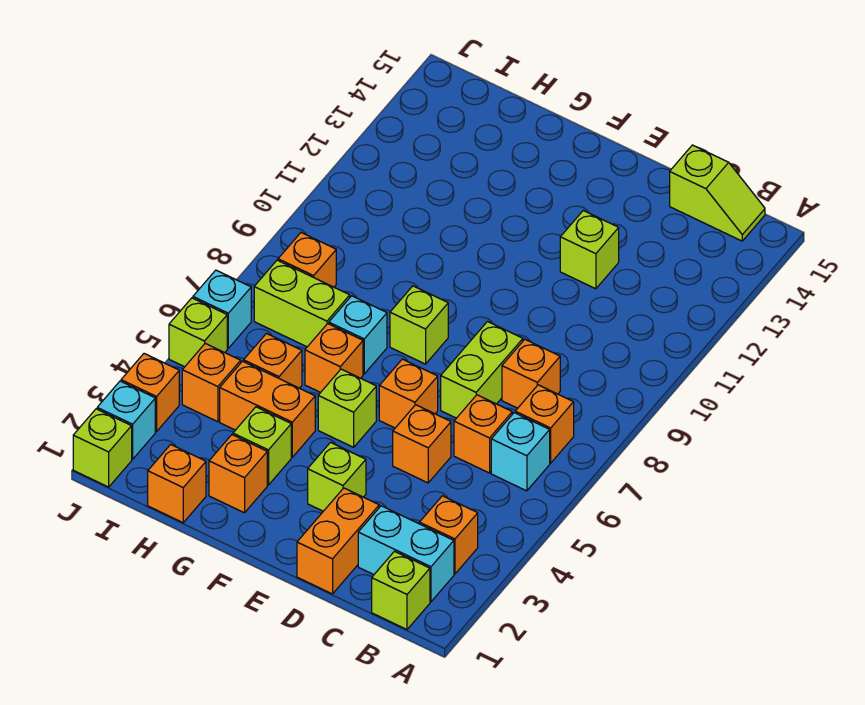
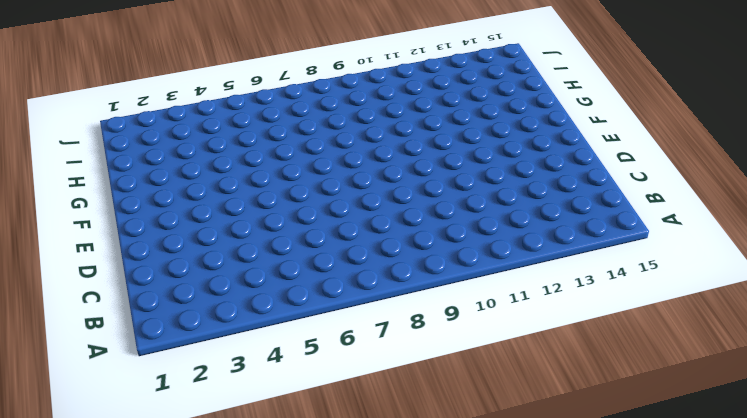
none -> lime brick B1 level 1
none -> cyan brick B2:C2 level 1
none -> orange brick B3 level 1
none -> cyan brick B6 level 1

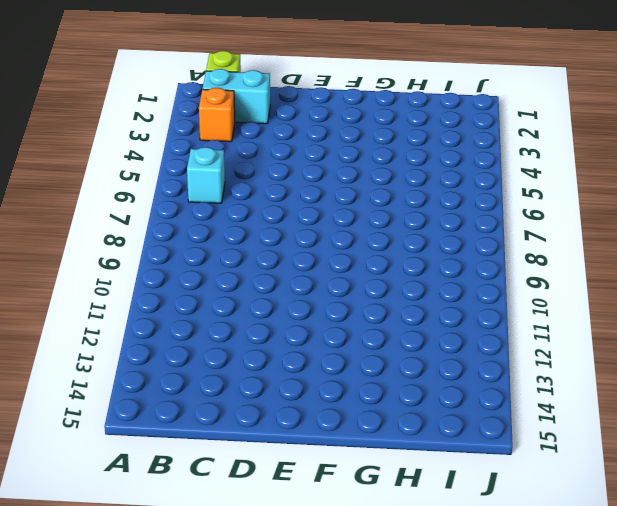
none -> orange brick B7 level 1
none -> lime slope B15:C15 level 1 top C
none -> orange brick C6 level 1
none -> orange brick C8 level 1

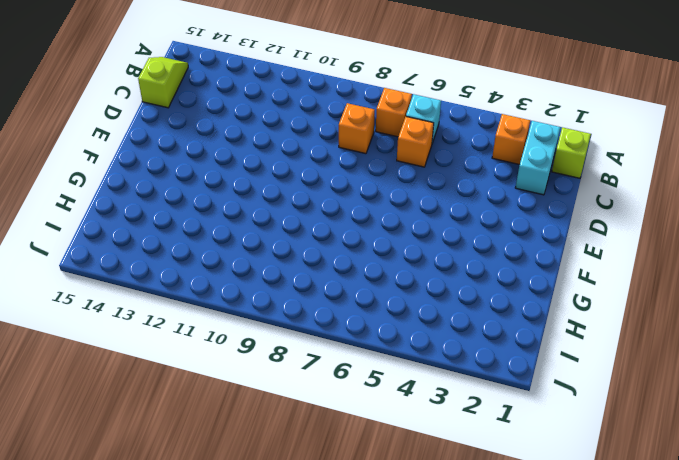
none -> orange brick D1:D2 level 1
none -> orange brick D5 level 1
none -> lime brick D7:D8 level 1
none -> lime brick D12 level 1

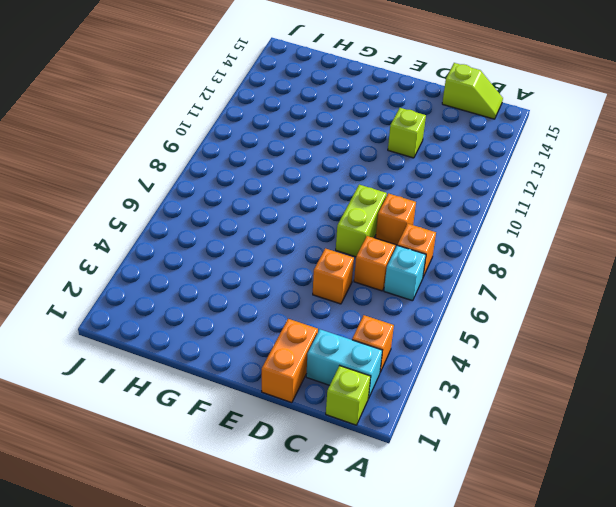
none -> lime brick E3 level 1
none -> orange brick E6 level 1
none -> lime brick F5 level 1
none -> lime brick F8 level 1

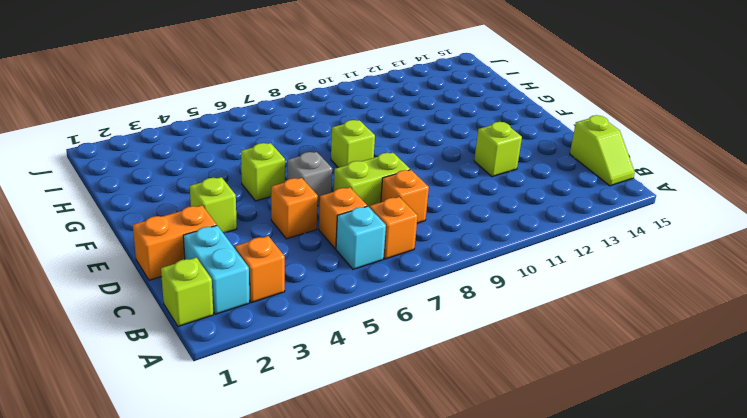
grey brick E6 level 1 -> orange brick E6 level 1
none -> orange brick G2 level 1
none -> lime brick G3 level 1
none -> orange brick G4:H4 level 1
none -> orange brick G6 level 1

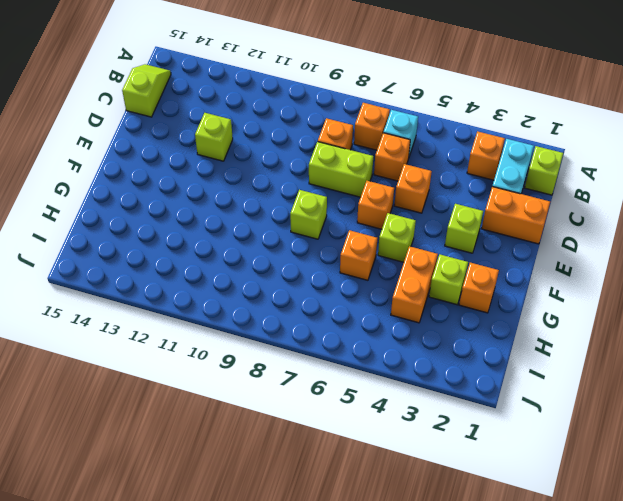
none -> cyan brick G7 level 1
none -> orange brick H1 level 1
none -> orange brick H5 level 1
none -> lime brick H7:I7 level 1

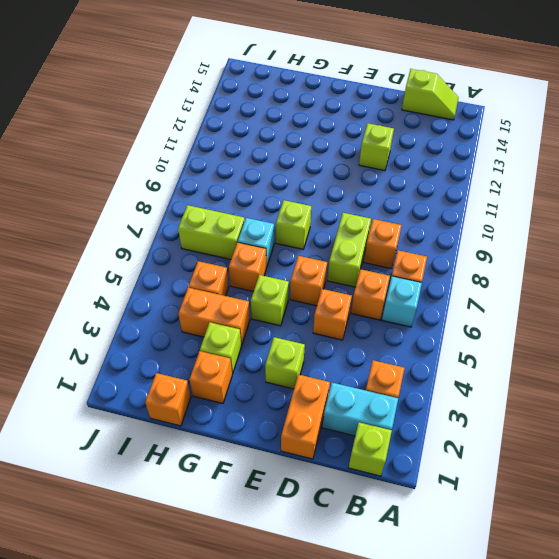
none -> orange brick I4 level 1
none -> orange brick I8 level 1
none -> lime brick J1 level 1
none -> cyan brick J2 level 1

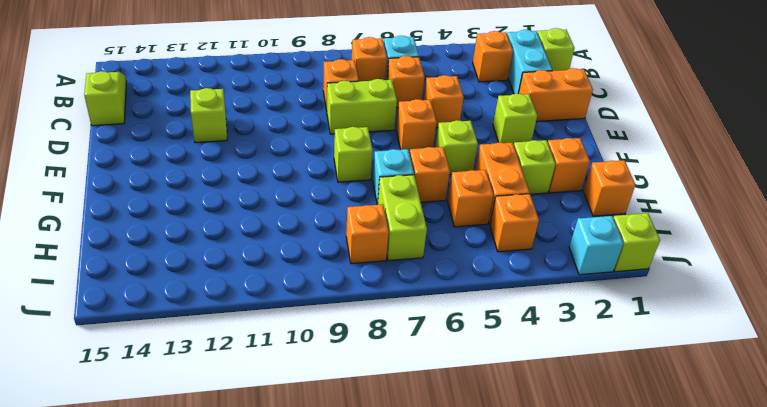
none -> orange brick J3 level 1
none -> lime brick J5 level 1
none -> cyan brick J6 level 1

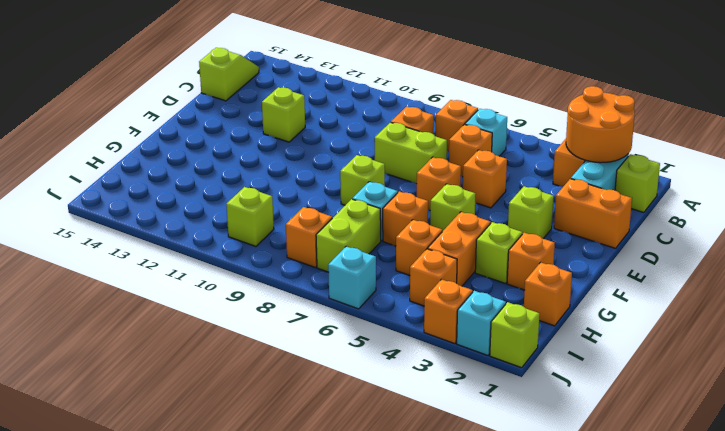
orange round brick A2:B3 level 2 -> none
lime brick I10 level 1 -> lime brick J5 level 1

